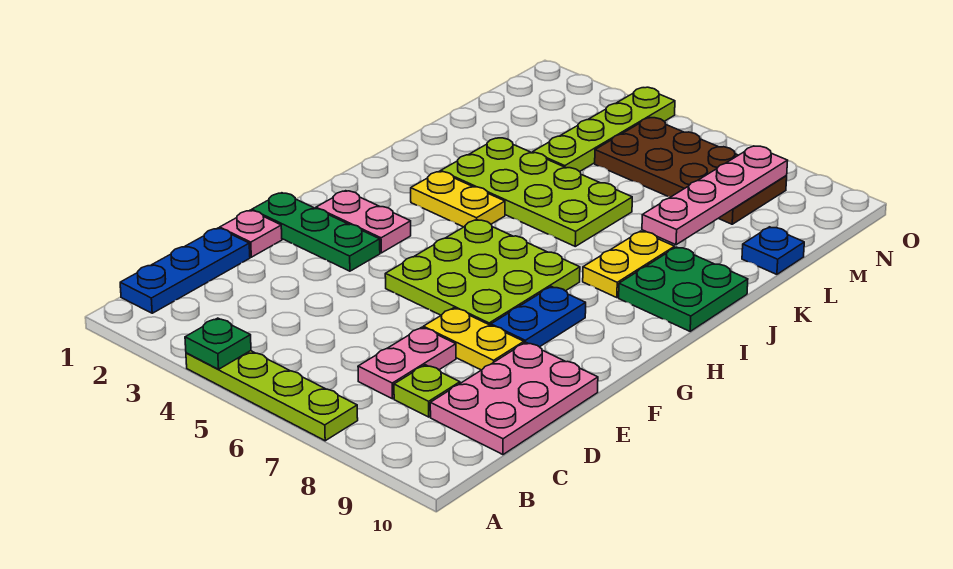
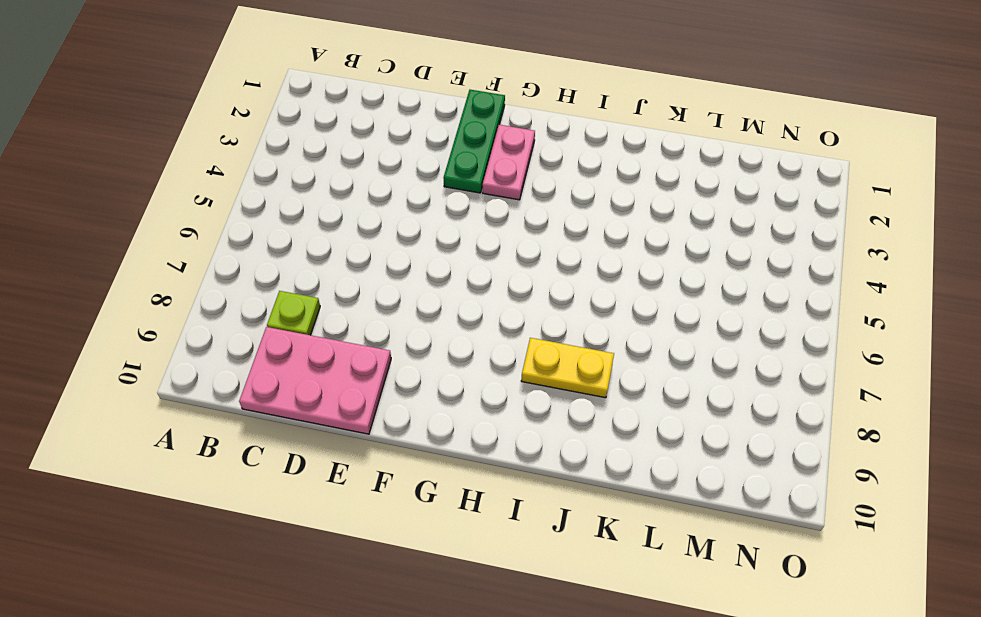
none -> lime plate A4:A7 level 1
none -> blue plate B1:D1 level 1
none -> pink plate C7:D7 level 1

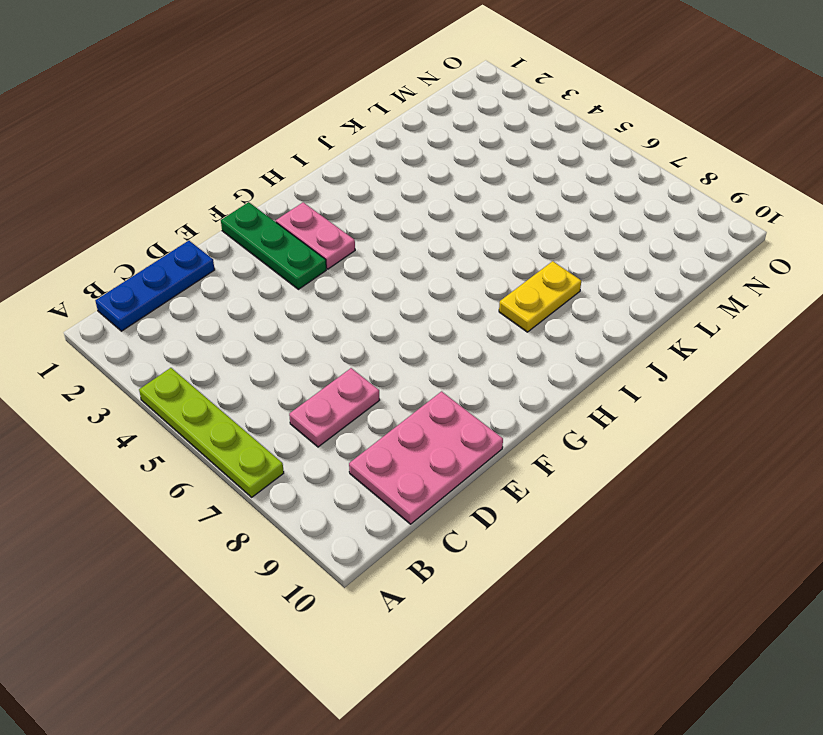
none -> lime plate C8 level 1
none -> pink plate E1 level 1
none -> yellow plate E7:E8 level 1

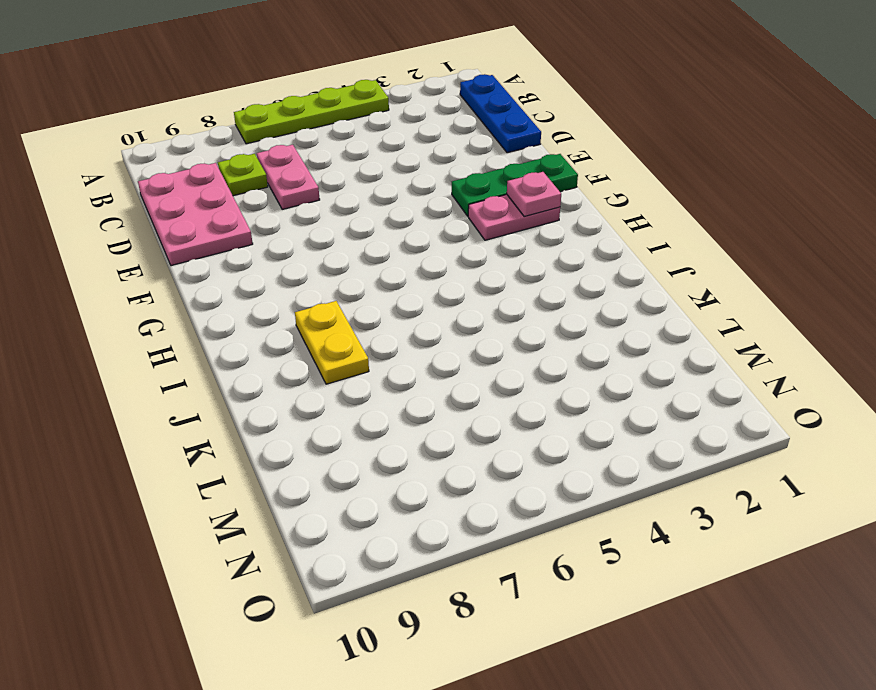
pink plate G2 level 2 -> pink plate E1 level 1
none -> yellow plate E7:E8 level 1
none -> lime plate F5:H7 level 1
none -> blue plate F8:G8 level 1

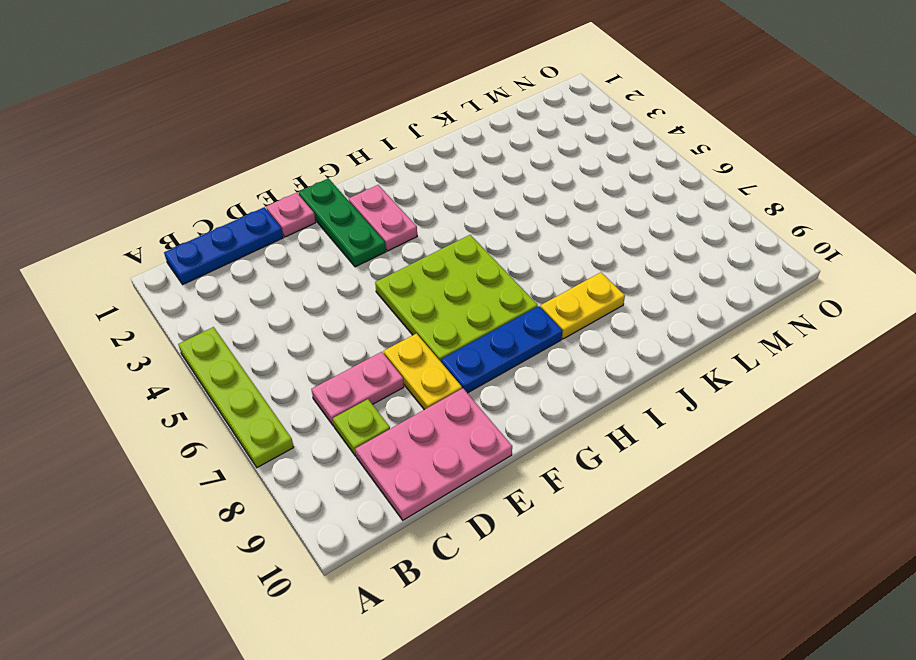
blue plate F8:H8 level 1 -> blue plate F8:G8 level 1
none -> yellow plate I3:I4 level 1
none -> green plate I9:J10 level 1
none -> lime plate J3:K6 level 1

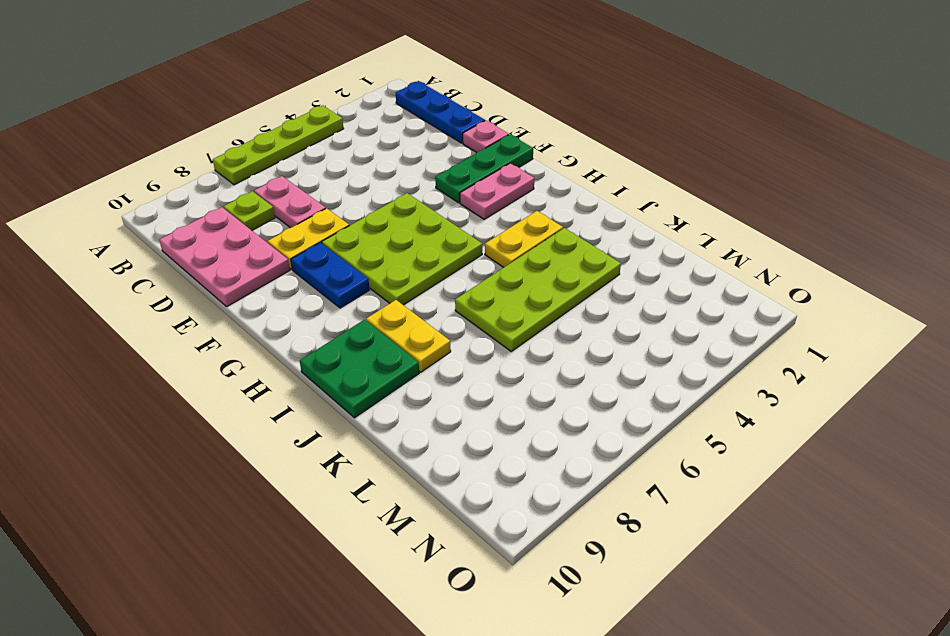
none -> lime plate L4:O4 level 1
none -> blue plate L10 level 1
none -> brown plate M5:N8 level 1

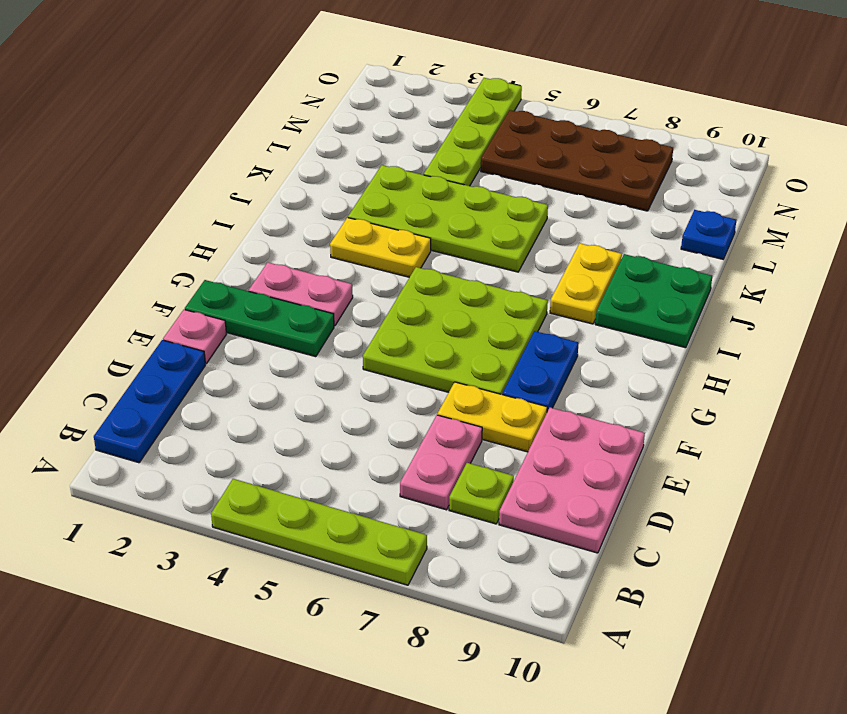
none -> green plate A4 level 2
none -> pink plate K8:N8 level 2

